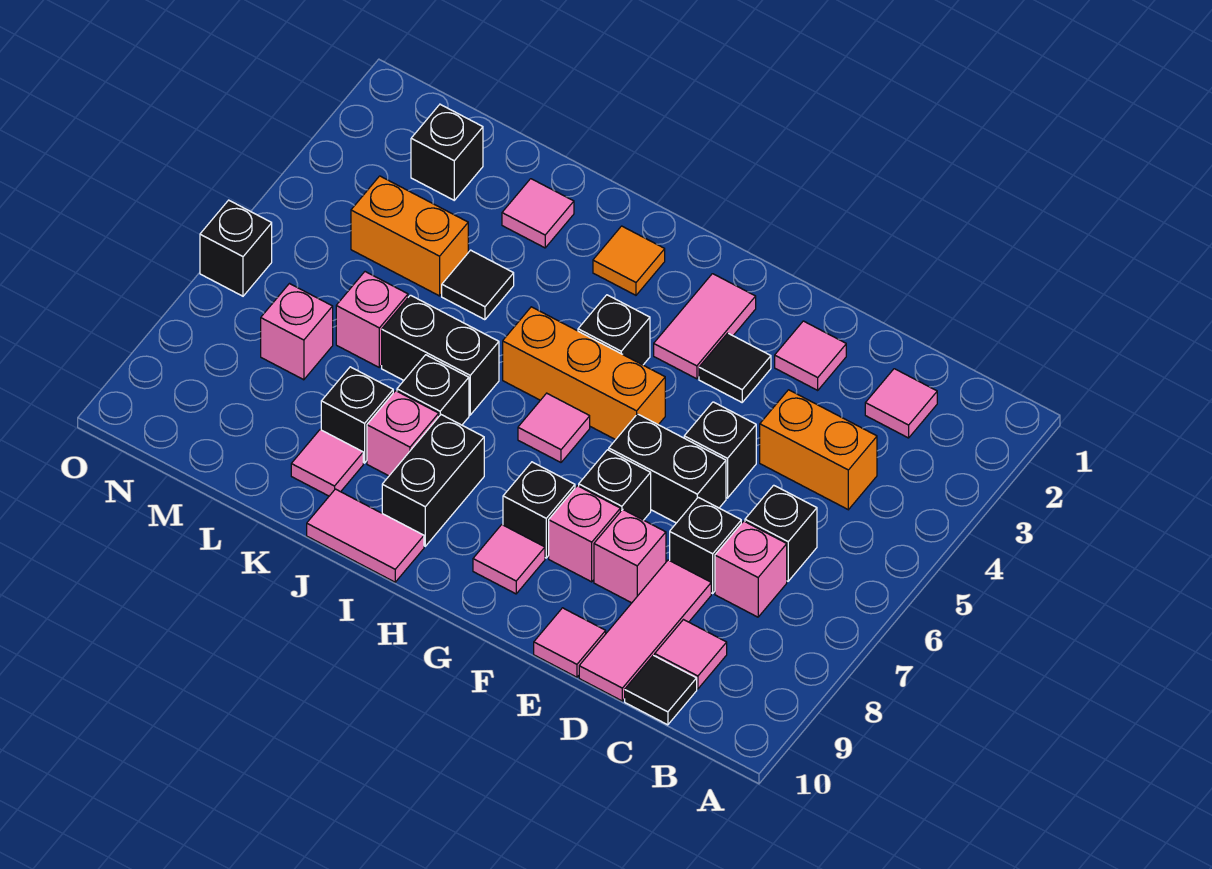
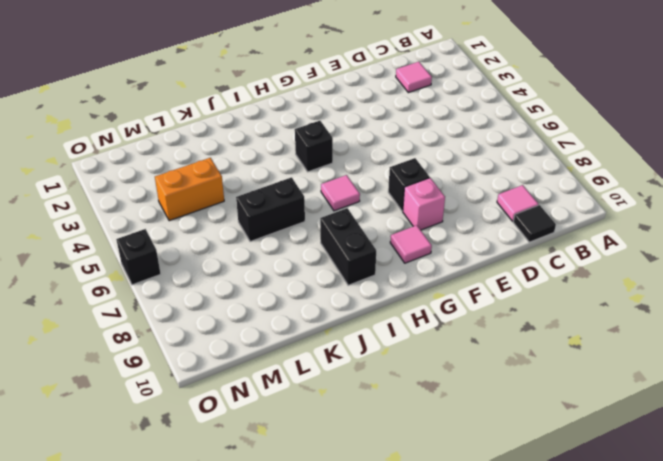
none -> orange brick C4:D4 level 1
none -> black brick C6 level 1
none -> pink brick C7 level 1
none -> black brick D7 level 1

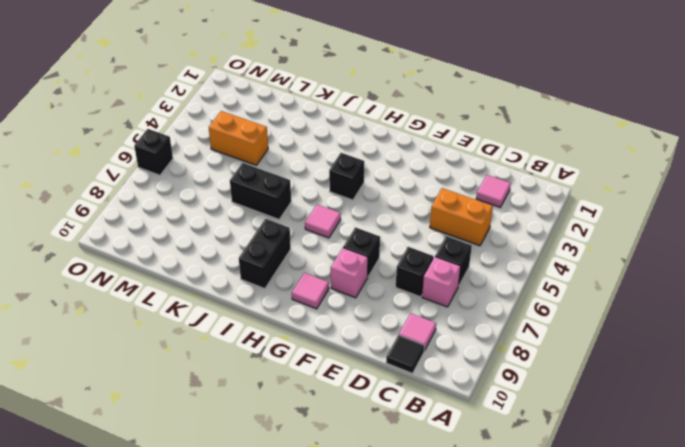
none -> pink tile D8:D10 level 1
none -> pink tile E2 level 1
none -> black brick E5 level 1
none -> black brick E6:F6 level 1

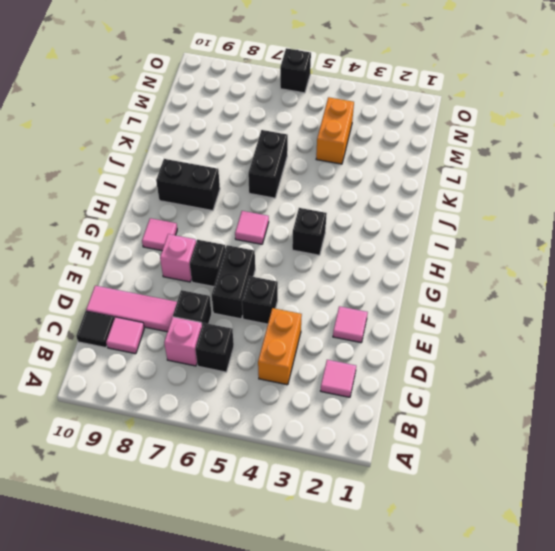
none -> pink brick E8 level 1
none -> pink tile E10 level 1
none -> black tile F3 level 1
none -> pink tile G2:G3 level 1

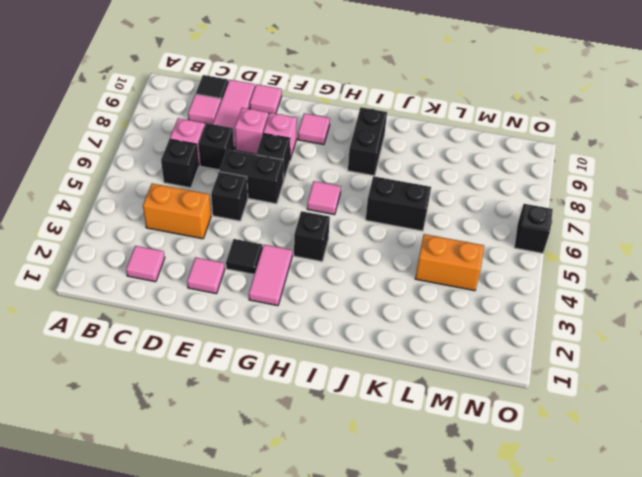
none -> orange brick G5:I5 level 1
none -> black brick G8 level 1
none -> orange tile I2 level 1
none -> pink tile I10:J10 level 1

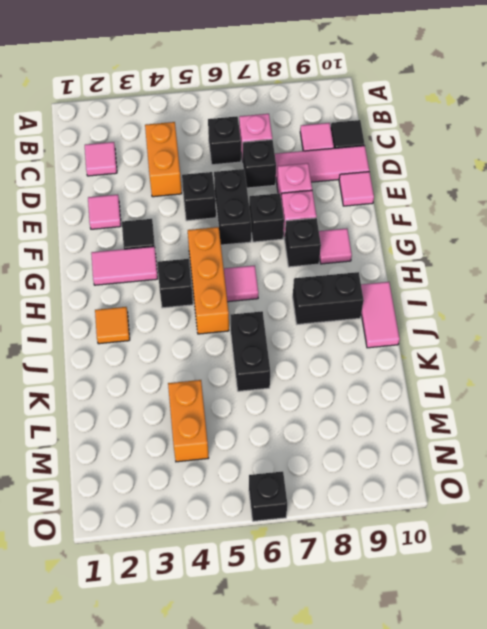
none -> black brick J7 level 1
none -> pink brick J8 level 1
none -> pink tile K2 level 1
none -> black tile K4 level 1

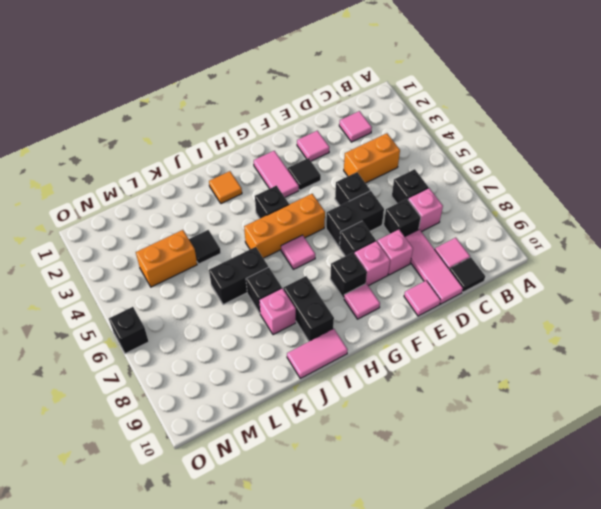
none -> pink tile K2 level 1
none -> black brick K8 level 1
none -> pink tile K9 level 1
none -> pink brick L6 level 1

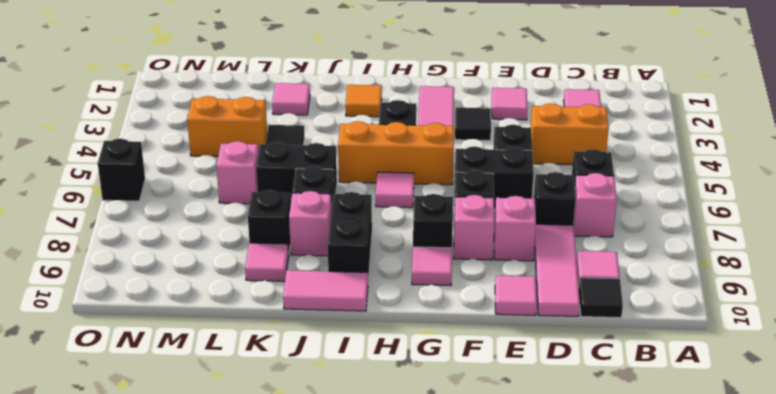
none -> black brick M2 level 1
none -> pink brick M7 level 1

